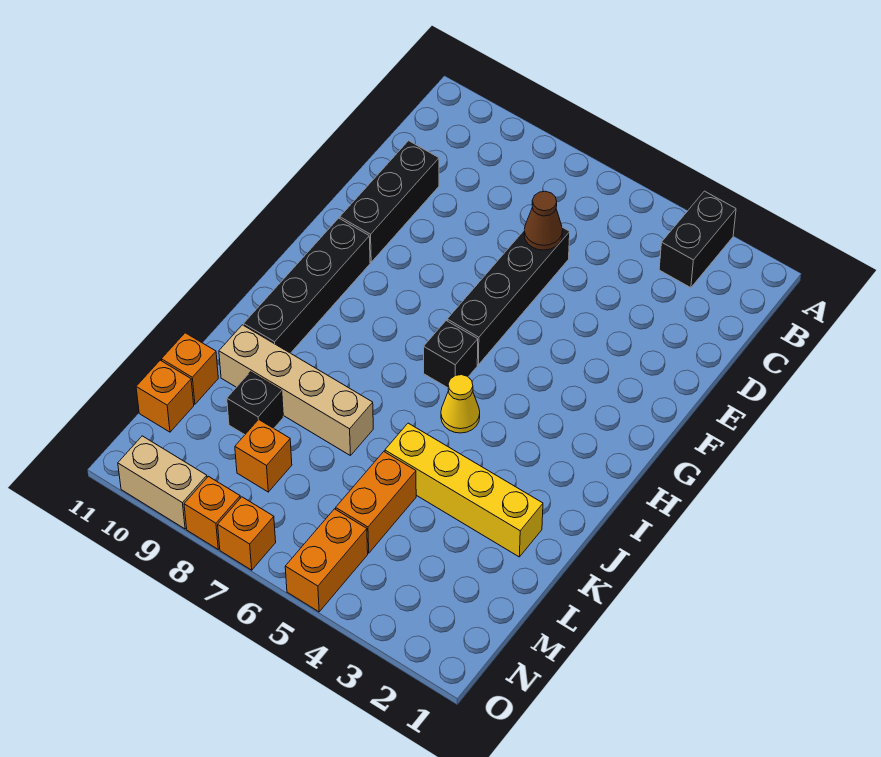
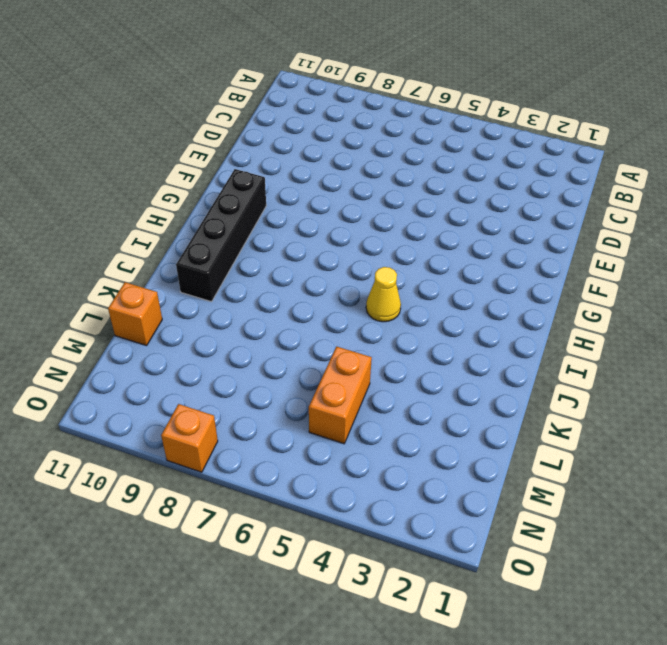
none -> black brick A3:B3 level 1
none -> black brick D6:G6 level 1
none -> black brick D10:F10 level 1

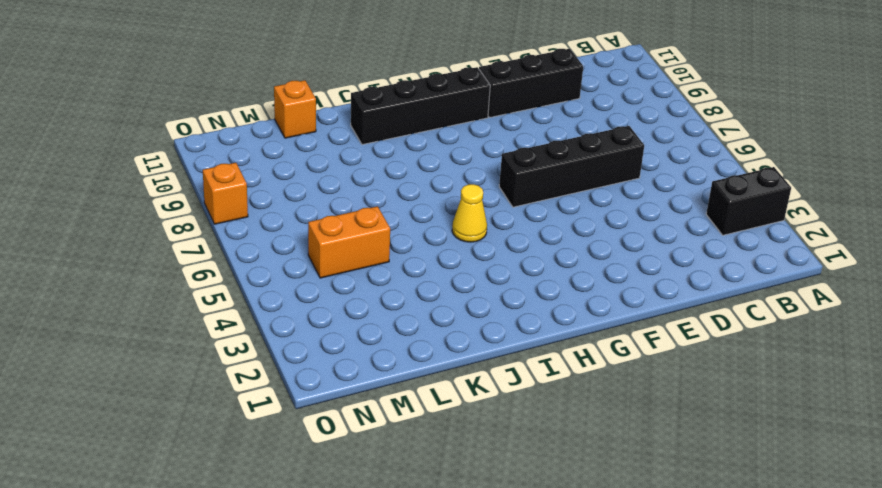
none -> black brick H6 level 1
none -> yellow brick K2:K5 level 1
none -> tan brick K7:K10 level 1

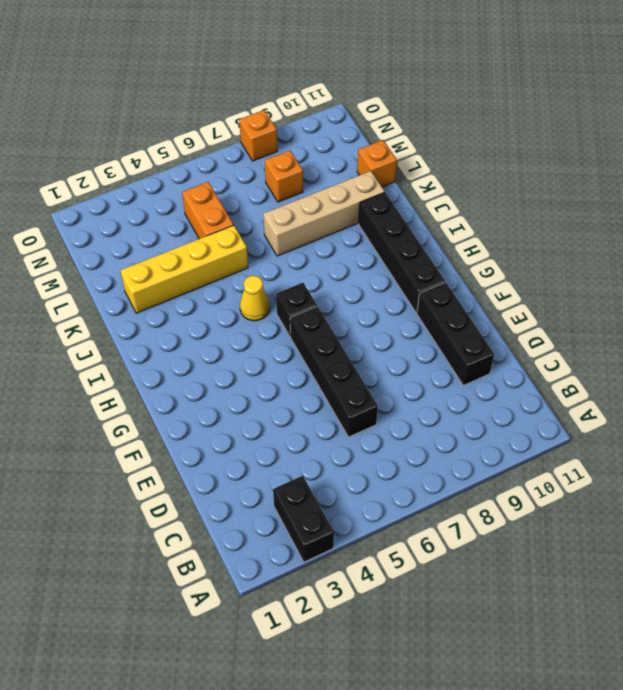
none -> black brick L9 level 1
none -> orange brick M11 level 1
none -> orange brick N5:O5 level 1

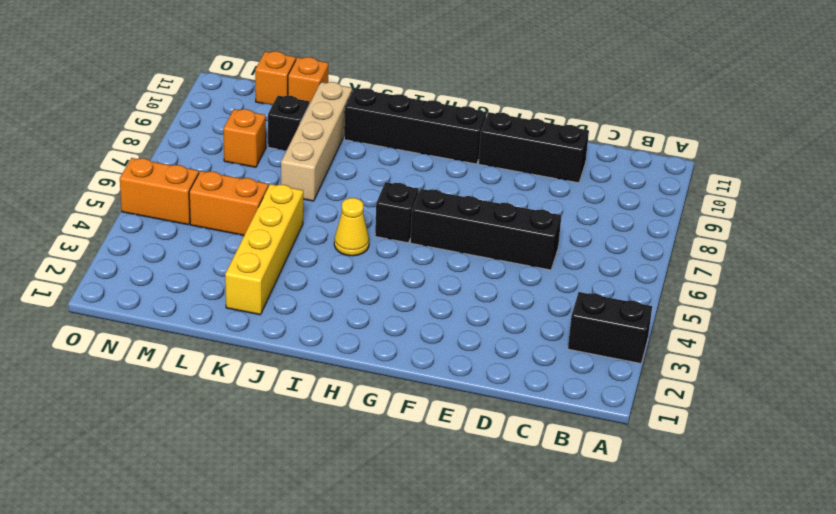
none -> orange brick O7 level 1
none -> orange brick O8 level 1
none -> tan brick O9:O10 level 1

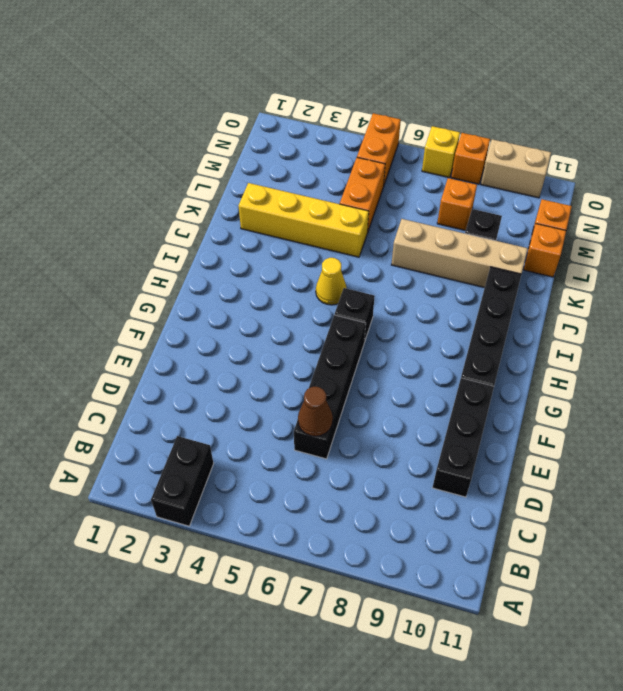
yellow brick O7 level 1 -> orange brick O7 level 1

